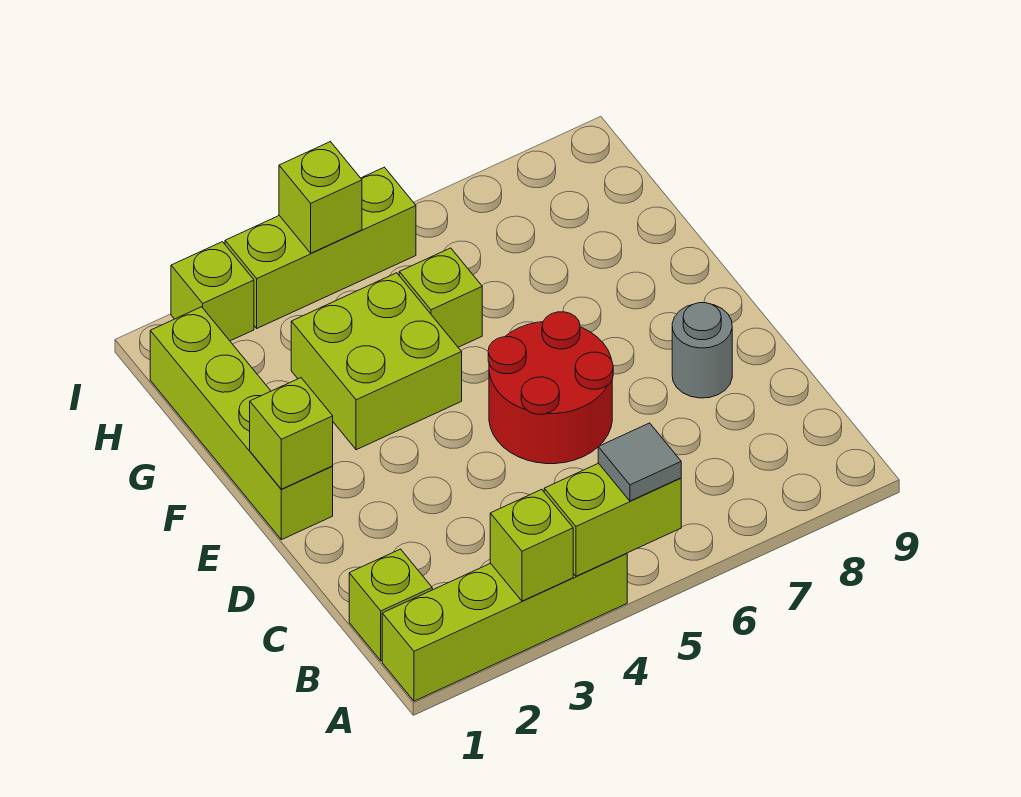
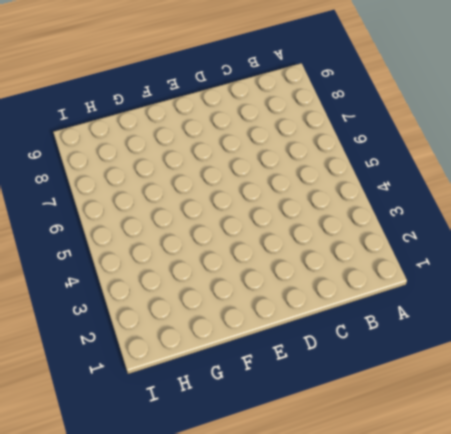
none -> lime brick A1:A4 level 1
none -> lime brick B1 level 1
none -> red round brick D5:E6 level 1

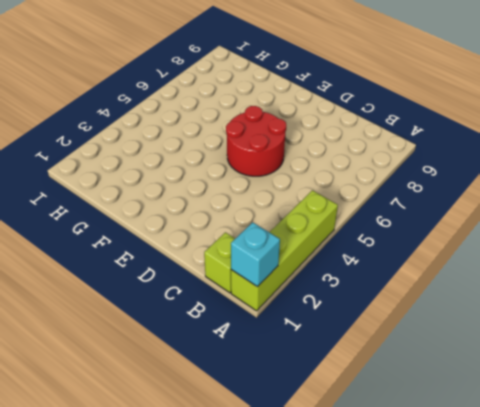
cyan brick A1 level 2 -> none
none -> grey round brick D8 level 1
none -> lime brick E1:H1 level 1
none -> lime brick F3:G4 level 1

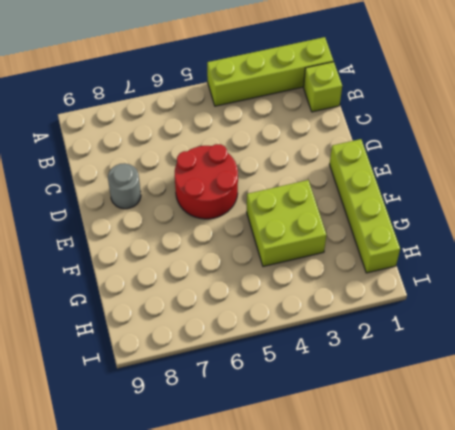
none -> lime brick G5 level 1
none -> lime brick I2 level 1
none -> lime brick I3:I5 level 1

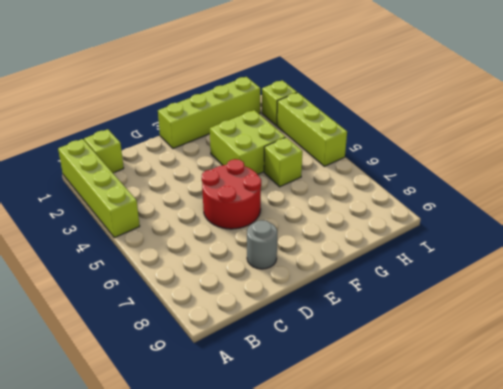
none -> lime brick A3 level 2
none -> lime brick A4:A5 level 2
none -> lime brick E1 level 2

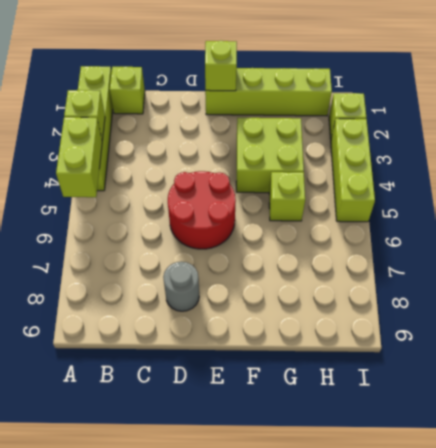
none -> lime brick I4 level 2
none -> grey tile A5 level 3

